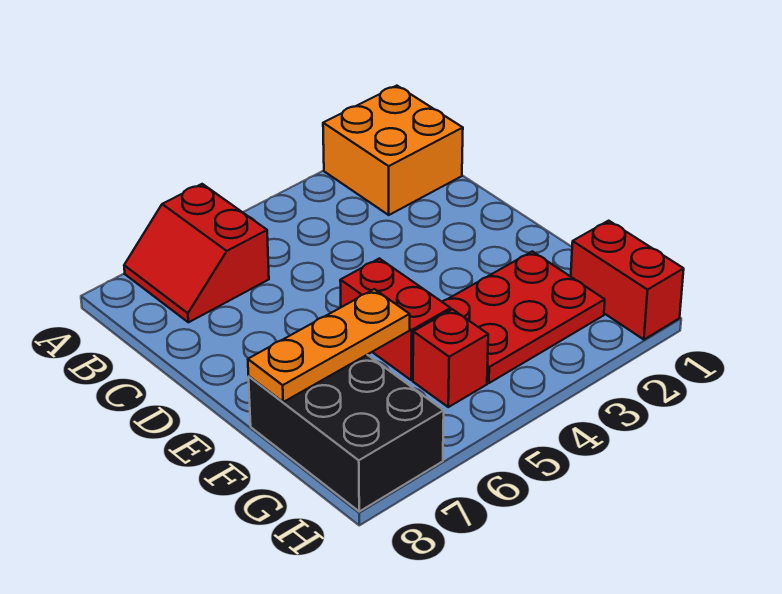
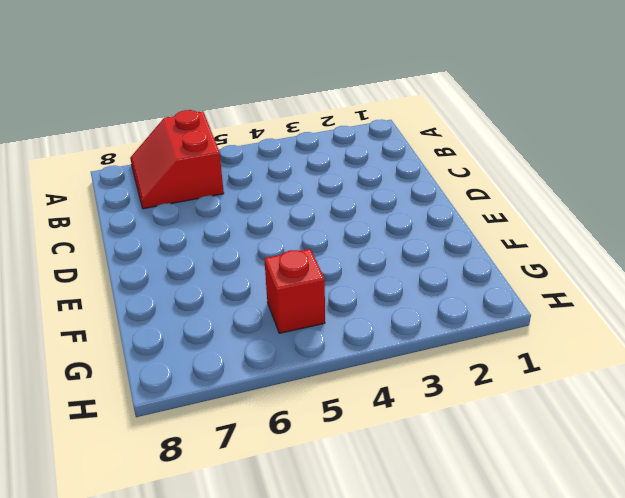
none -> orange brick A1:B2 level 1
none -> red brick E5:F5 level 1

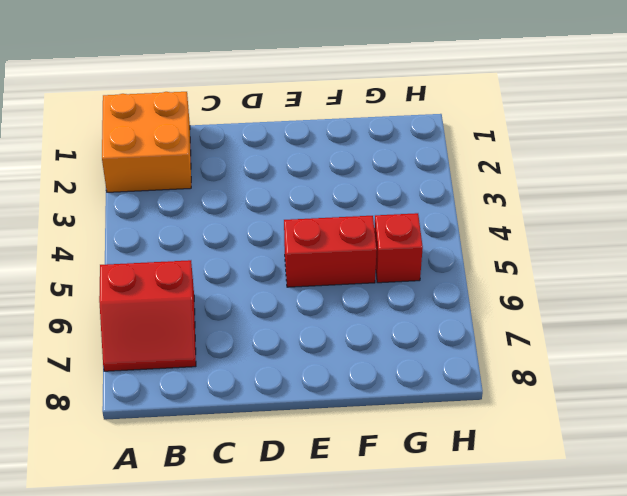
none -> red plate F2:G4 level 1
none -> black brick F7:H8 level 1

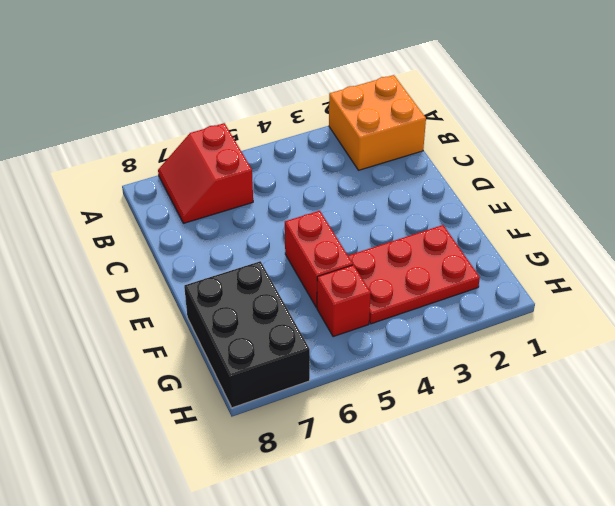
none -> red brick G1:H1 level 1
none -> orange plate F6:F8 level 2

